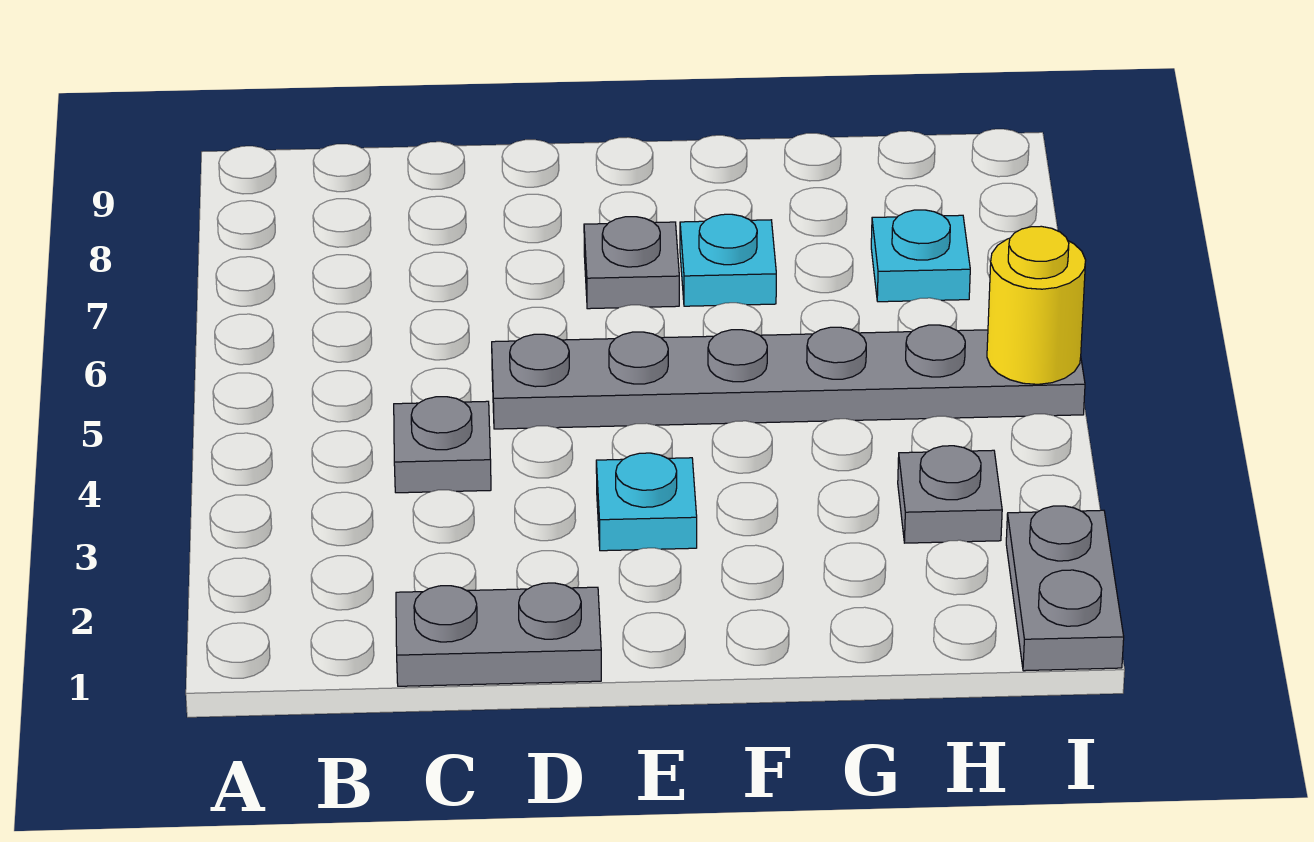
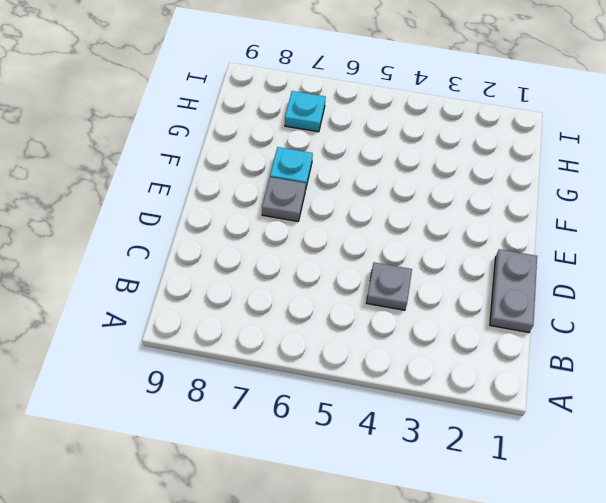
none -> grey plate D5:I5 level 1
none -> cyan plate E3 level 1

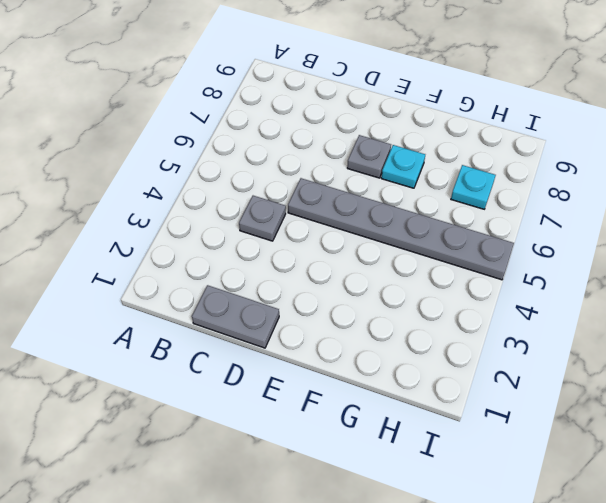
none -> cyan plate E3 level 1
none -> grey plate H3 level 1

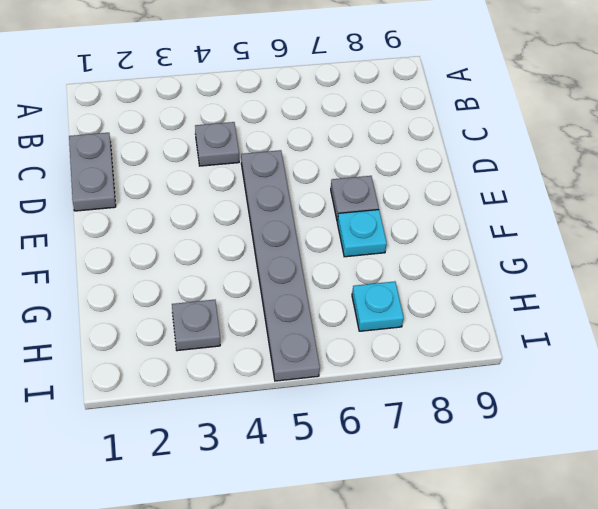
none -> cyan plate E3 level 1
none -> grey plate I1:I2 level 1

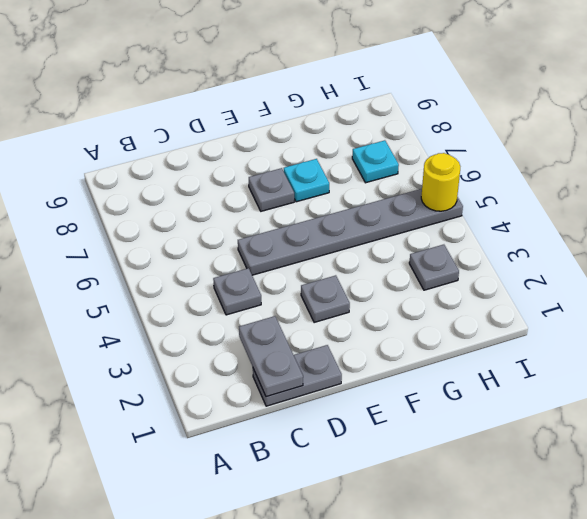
grey plate C1:C2 level 2 -> grey plate I1:I2 level 1
grey plate E3 level 1 -> cyan plate E3 level 1

